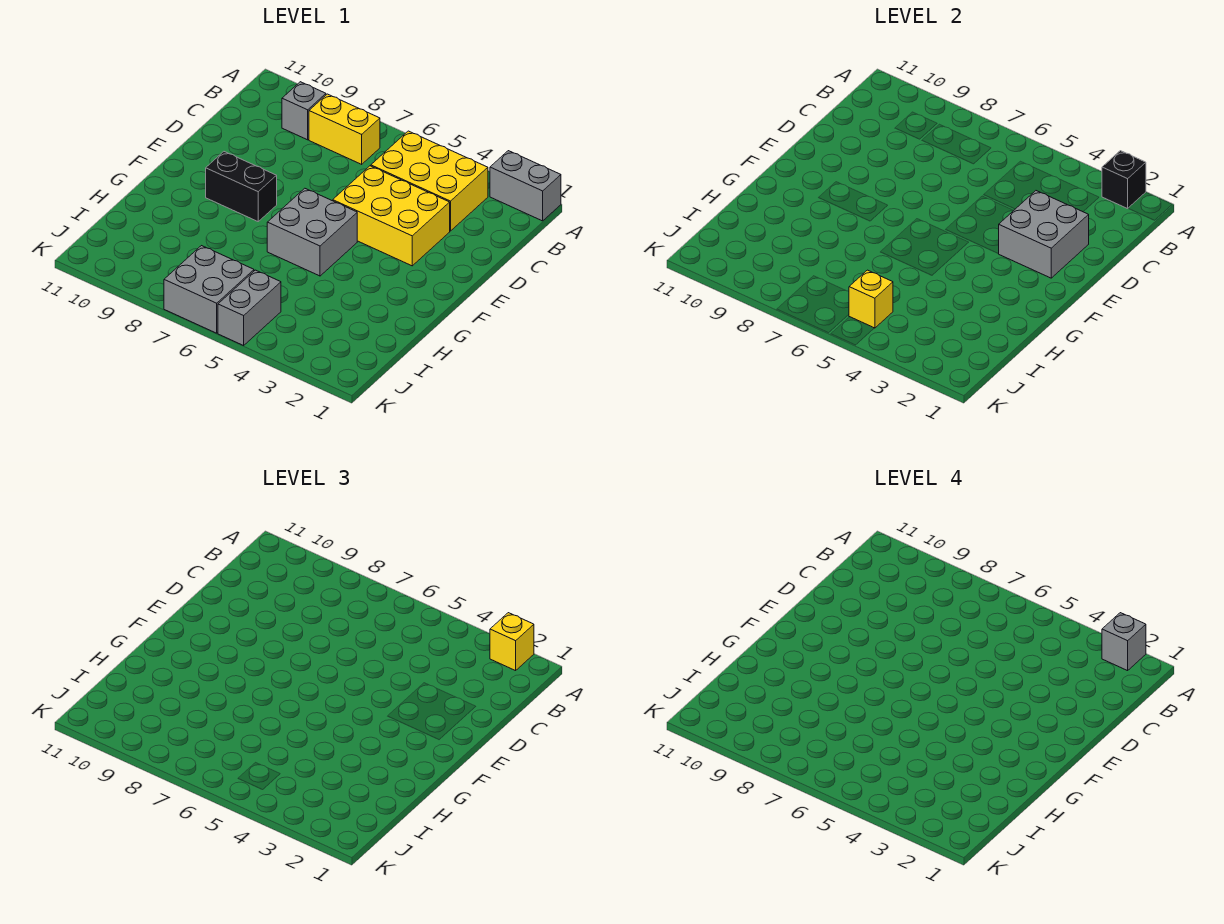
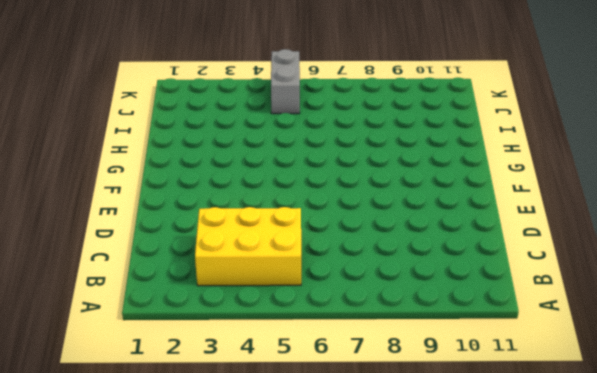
none -> grey brick A1:A2 level 1
none -> yellow brick B7:B8 level 1
none -> grey brick B9 level 1

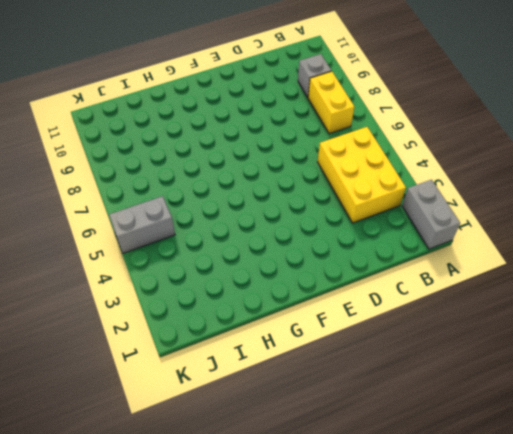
none -> yellow brick D3:E5 level 1
none -> grey brick F5:G6 level 1
none -> black brick F8:F9 level 1

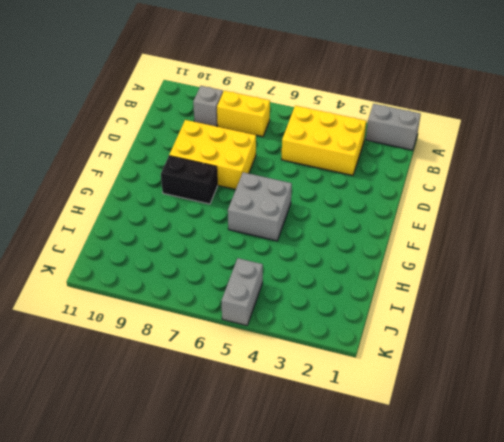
yellow brick D7:E9 level 1 -> yellow brick D3:E5 level 1
none -> grey brick J6:K7 level 1
none -> black brick A2 level 2
none -> grey brick D2:E3 level 2

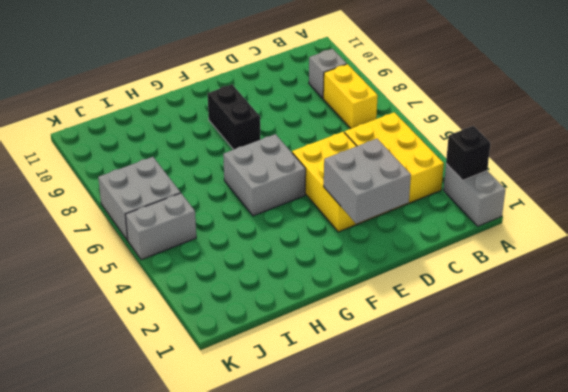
none -> yellow brick J5 level 2
none -> yellow brick A2 level 3
none -> grey brick A2 level 4

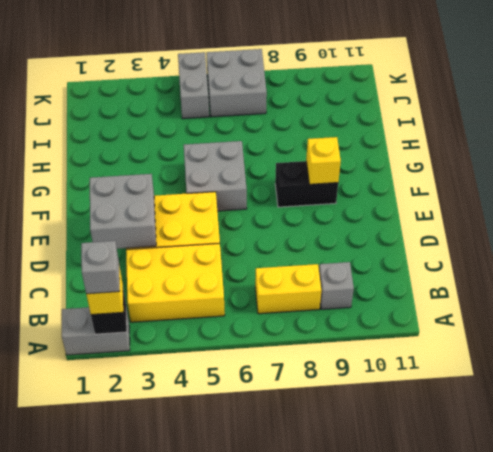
yellow brick F9 level 2 -> yellow brick J5 level 2

